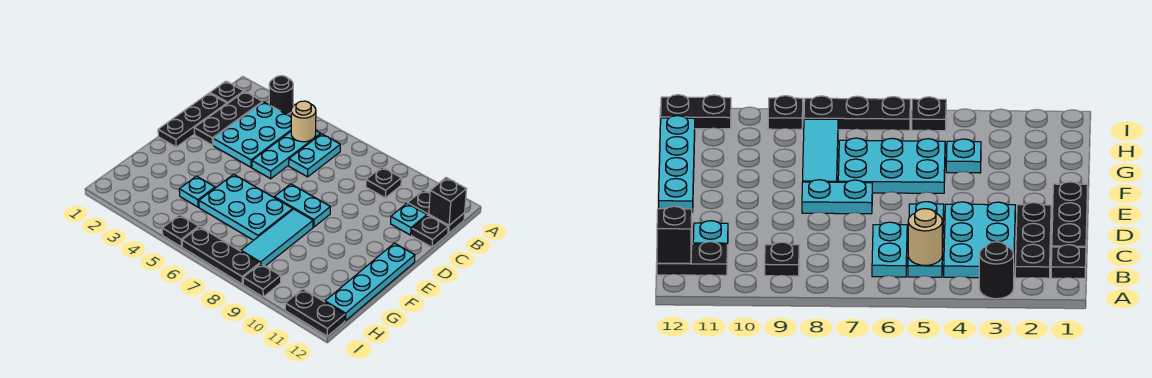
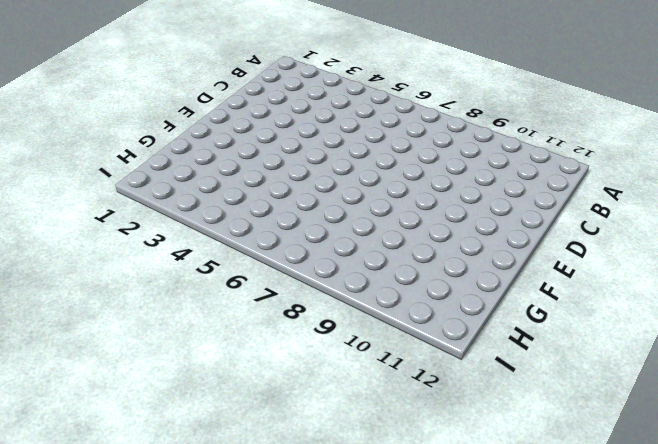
none -> black round brick A3 level 1
none -> black plate B1 level 1
none -> black plate B2:D2 level 1

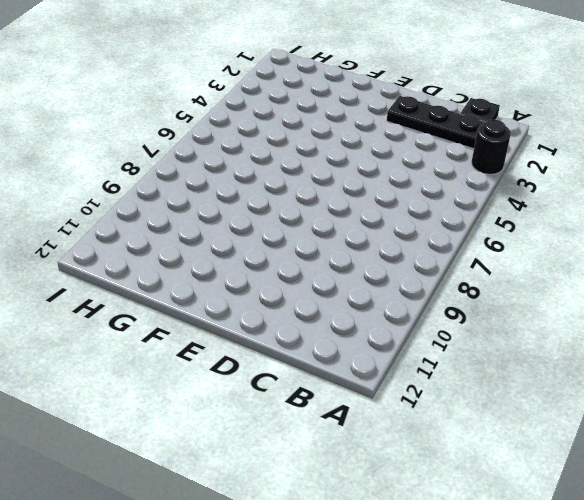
none -> cyan plate B3:D4 level 1
none -> cyan plate B5:D5 level 1
none -> cyan plate B6:C6 level 1

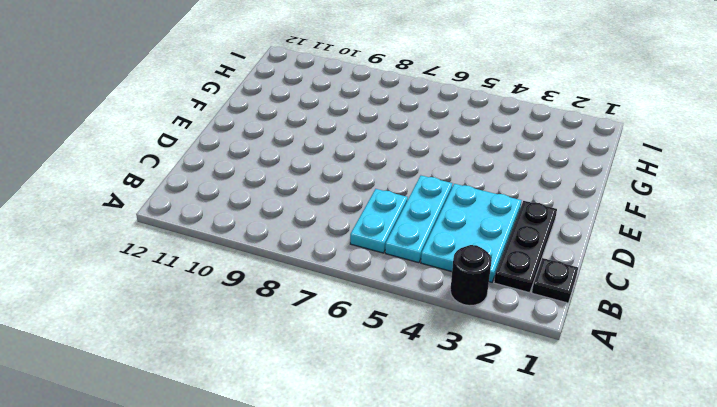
none -> black plate B9 level 1
none -> black plate B11:B12 level 1
none -> black plate C1:E1 level 1

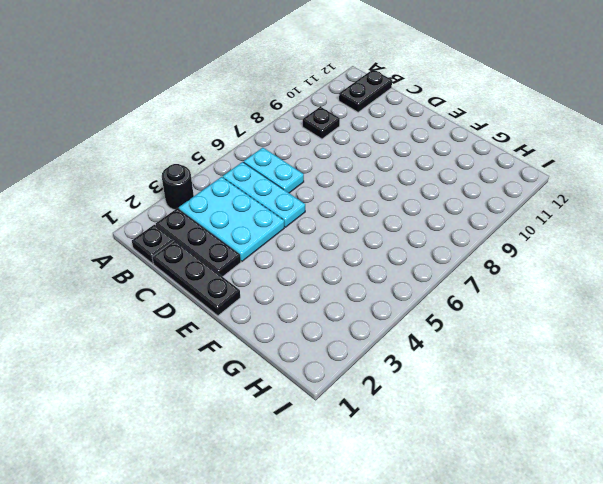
none -> cyan plate C11 level 1
none -> black plate C12 level 1
none -> cyan plate E7:E8 level 1

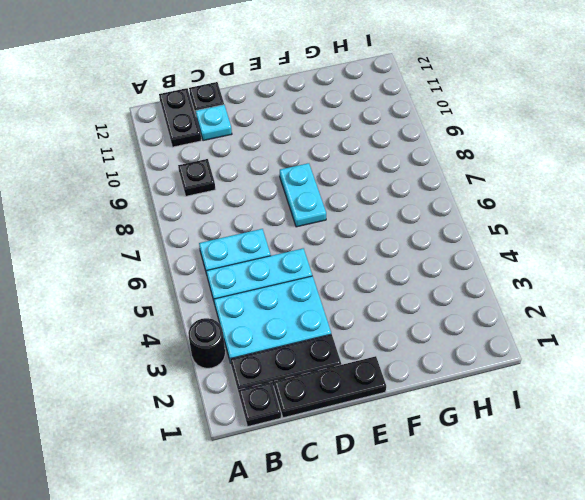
none -> cyan plate E12:H12 level 1
none -> cyan plate F5:G7 level 1
none -> cyan tile F8:H8 level 1

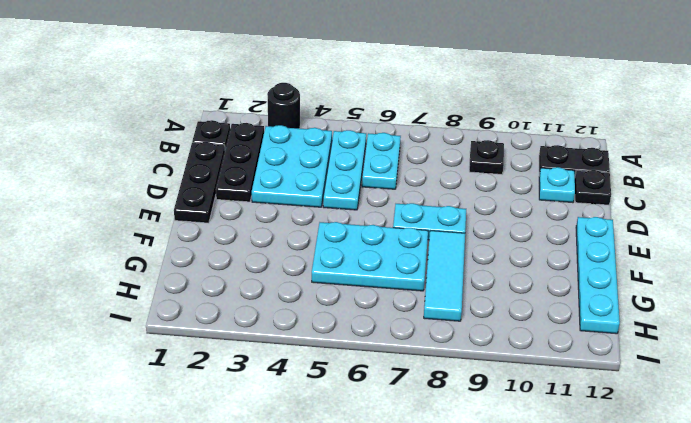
none -> cyan plate G4 level 1
none -> black plate I5 level 1
none -> black plate I6:I8 level 1

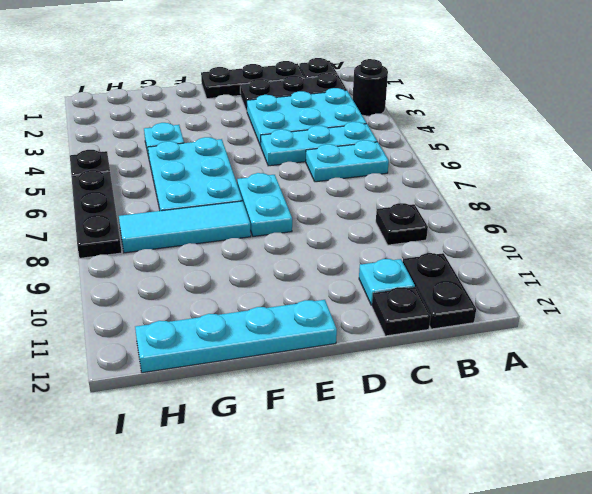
none -> black plate I9 level 1
none -> black plate I11:I12 level 1
none -> tan round brick B5 level 2

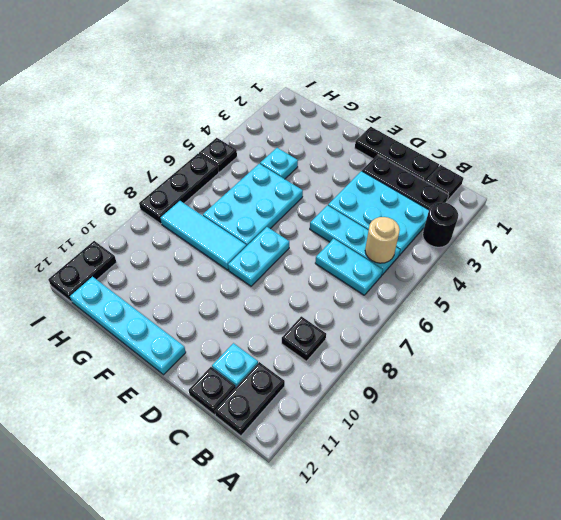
none -> black plate I9 level 1
none -> black brick B12 level 2

